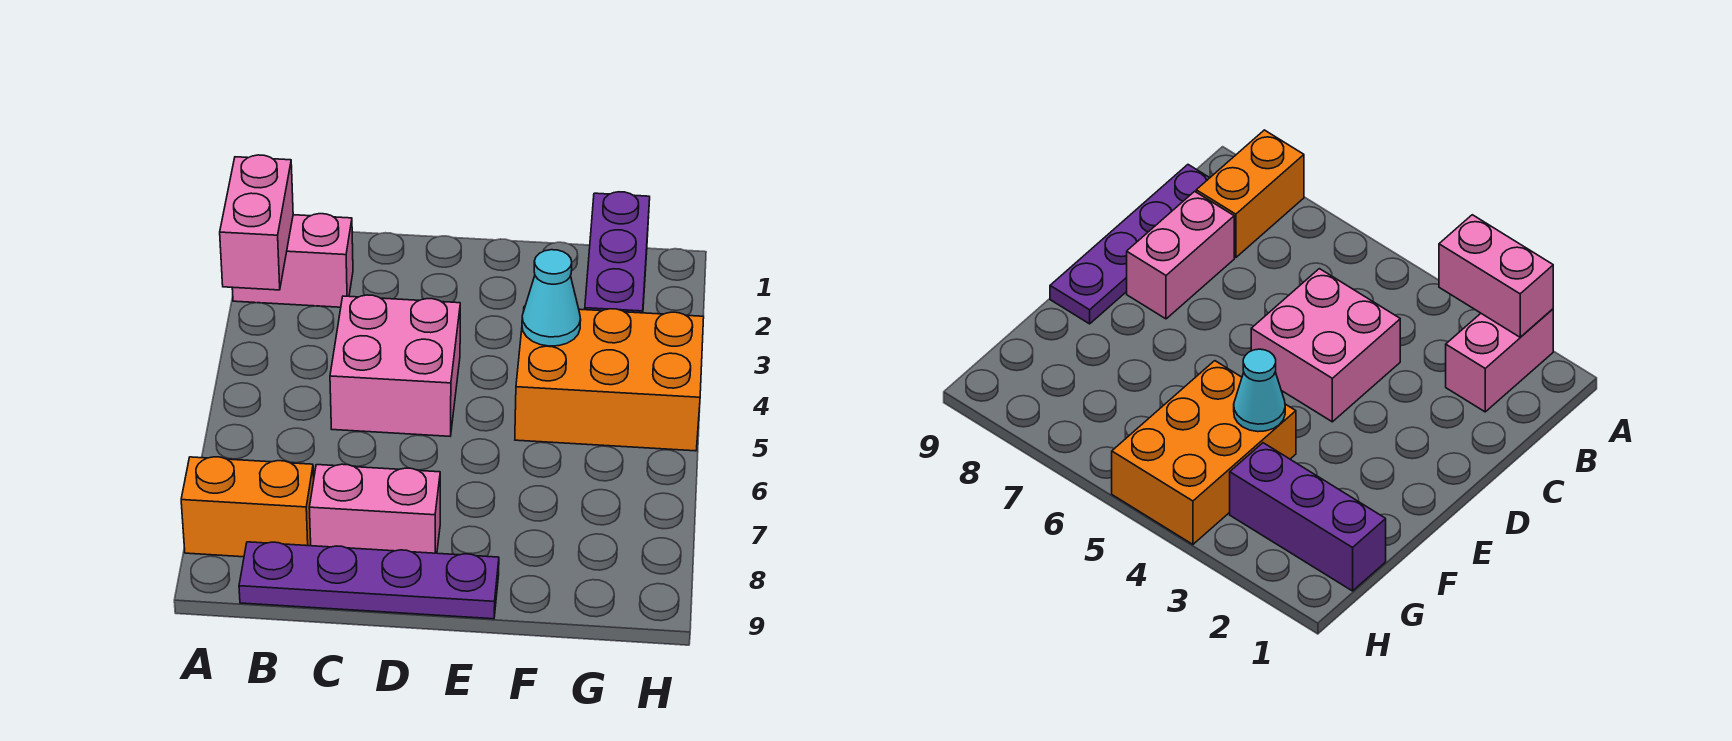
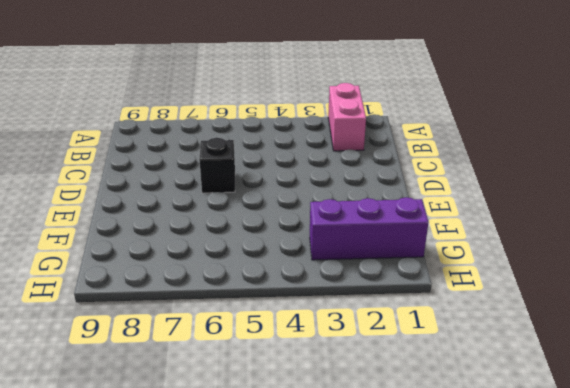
black brick D6 level 1 -> none
none -> orange brick A8:B8 level 1
none -> purple plate B9:E9 level 1

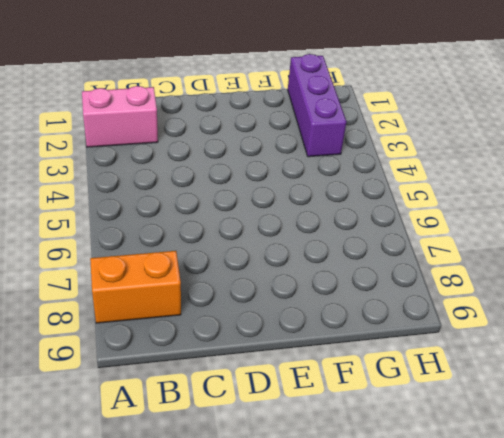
none -> purple plate B9:E9 level 1
none -> pink brick C4:D5 level 1

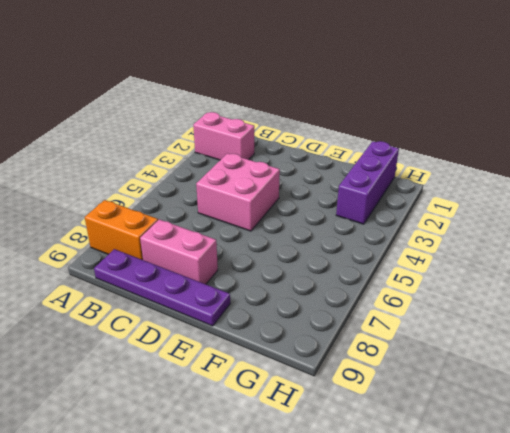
none -> orange brick F4:H5 level 1
none -> pink brick A2:A3 level 2

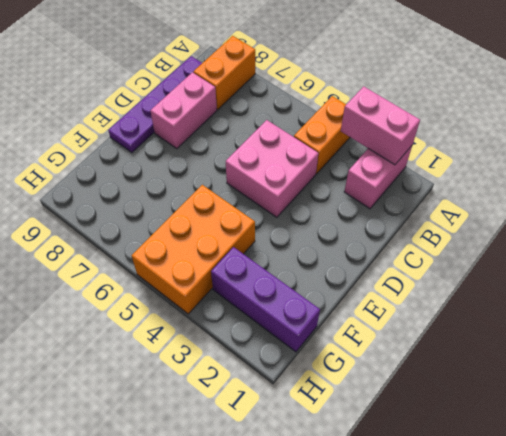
orange brick A4:B4 level 1 -> none
none -> cyan cone F4 level 2

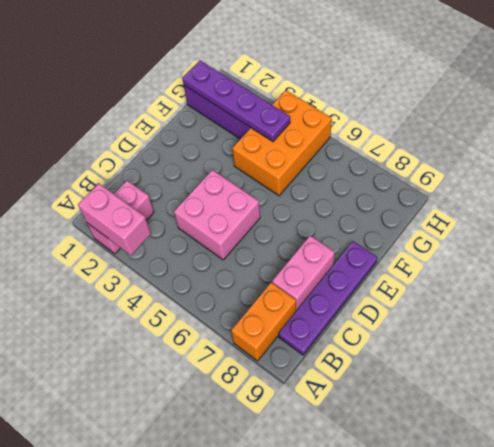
purple plate G1:G4 level 2 -> none
none -> cyan cone F4 level 2

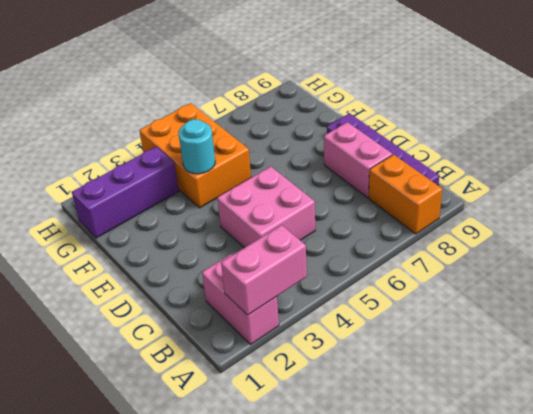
cyan round brick F4 level 2 -> cyan cone F4 level 2

